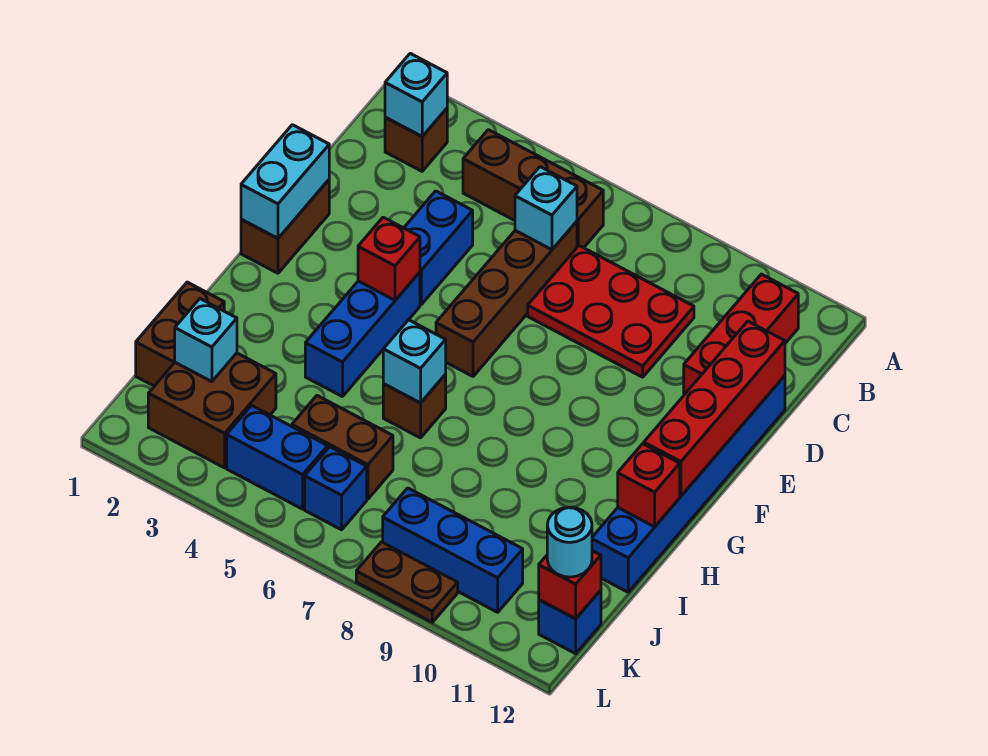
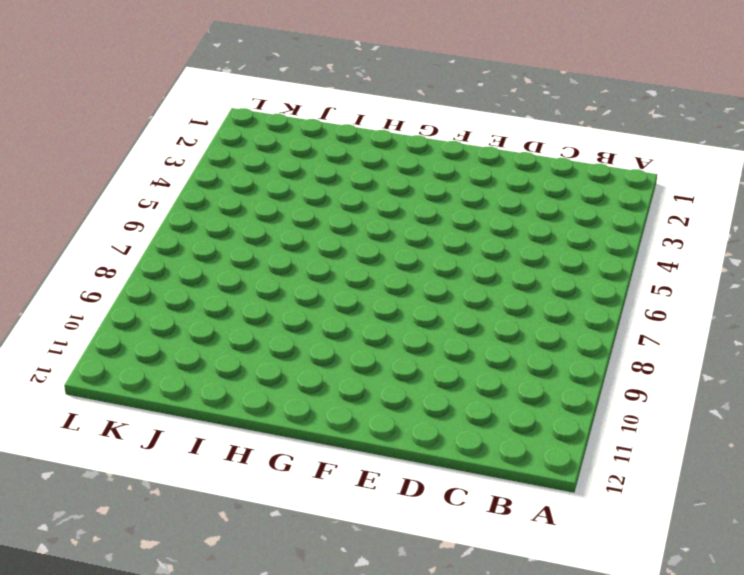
none -> brown brick B2 level 1
none -> brown brick B4:B6 level 1
none -> red brick B11:D11 level 1

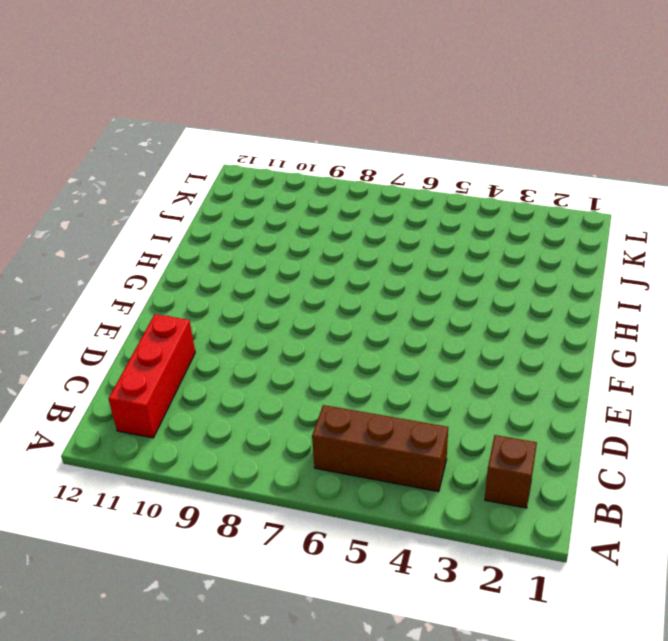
none -> brown brick C6:F6 level 1
none -> red plate C7:D9 level 1
none -> blue brick D4:E4 level 1

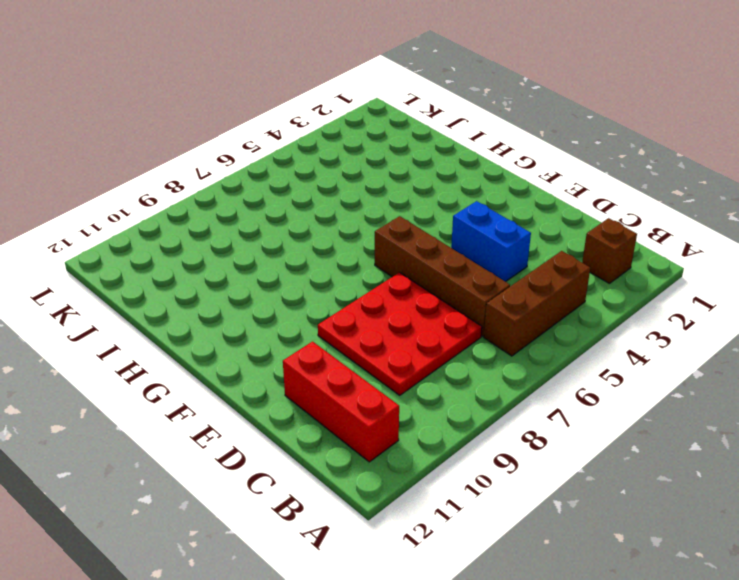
red plate C7:E9 level 1 -> red plate C7:D9 level 1
none -> blue brick D12:I12 level 1
none -> brown brick E1:F1 level 1
none -> blue brick F4:H4 level 1

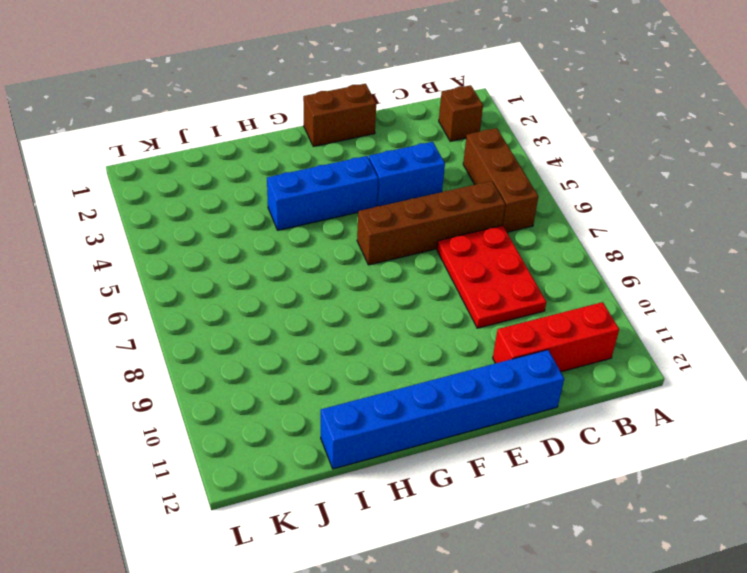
none -> brown brick H6 level 1
none -> brown brick I1:J1 level 1
none -> brown brick J2:K3 level 1

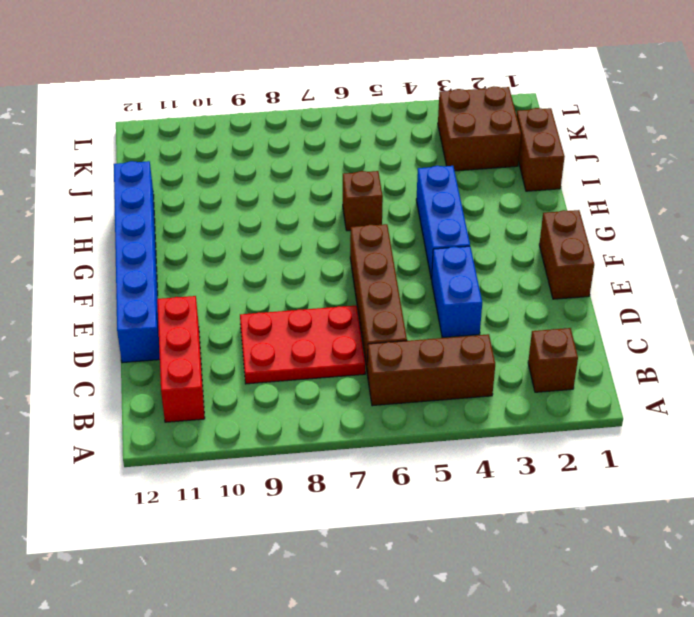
none -> brown brick J5:J6 level 1
none -> blue brick K4:K5 level 1
none -> blue brick K6 level 1

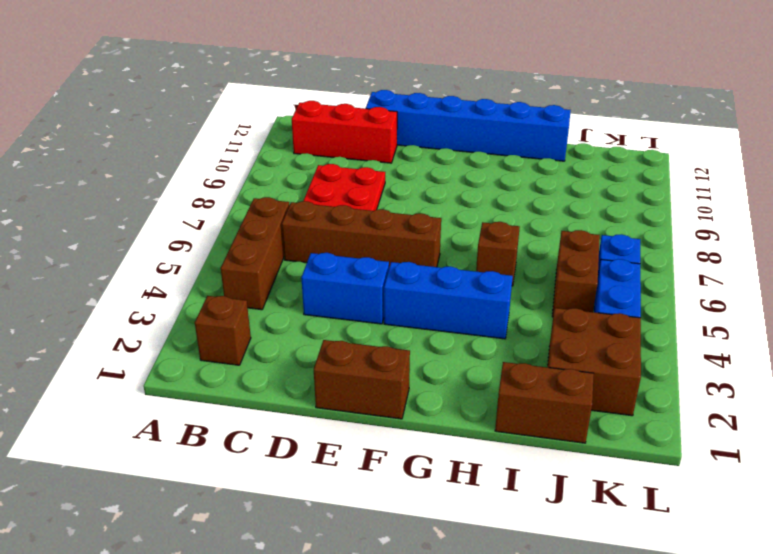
none -> blue brick K8:K10 level 1
none -> blue brick K12 level 1
none -> brown plate L8:L9 level 1

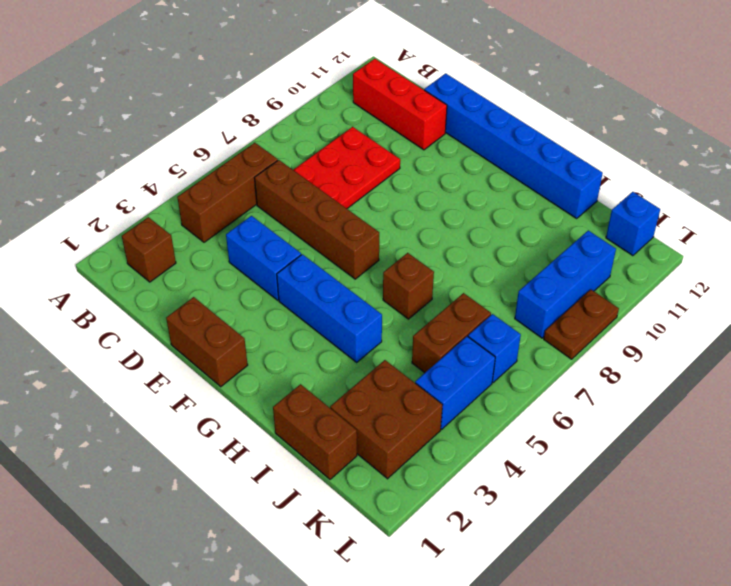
none -> cyan brick B2 level 2
none -> cyan brick C6 level 2
none -> red brick D12:G12 level 2

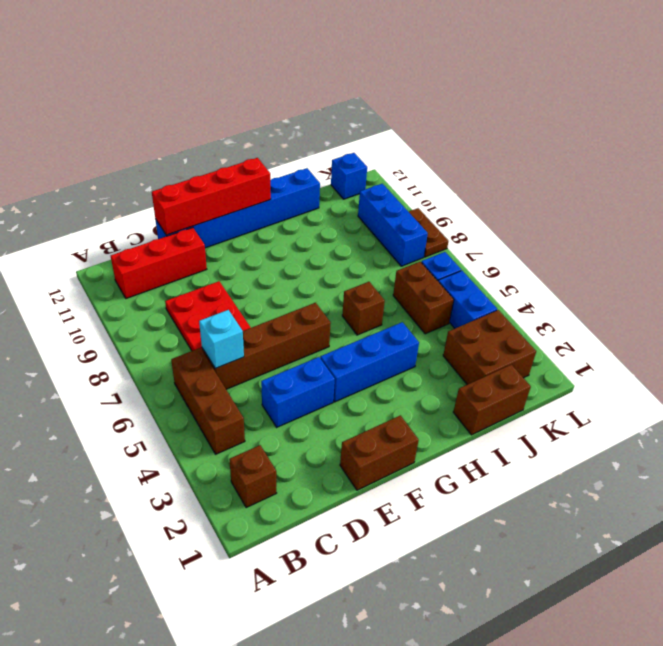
none -> cyan brick B2 level 2
none -> cyan brick E1:F1 level 2
none -> red brick F4 level 2

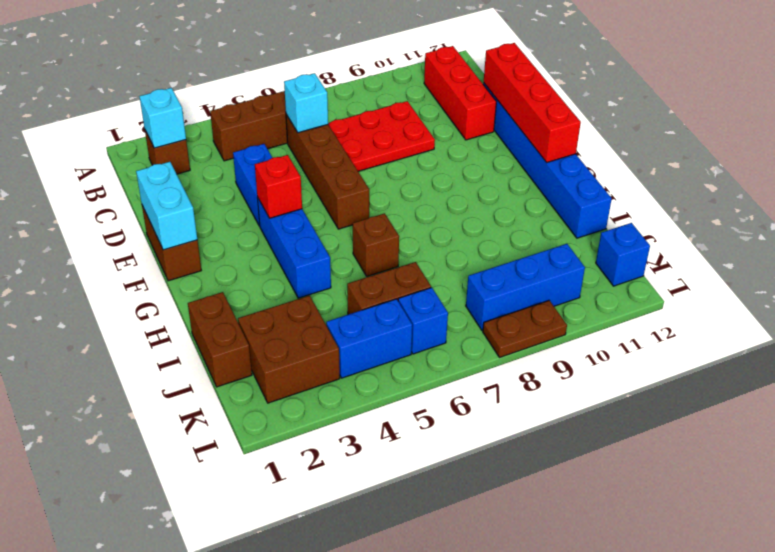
none -> cyan brick H6 level 2
none -> red brick H12 level 2
none -> cyan brick J2 level 2

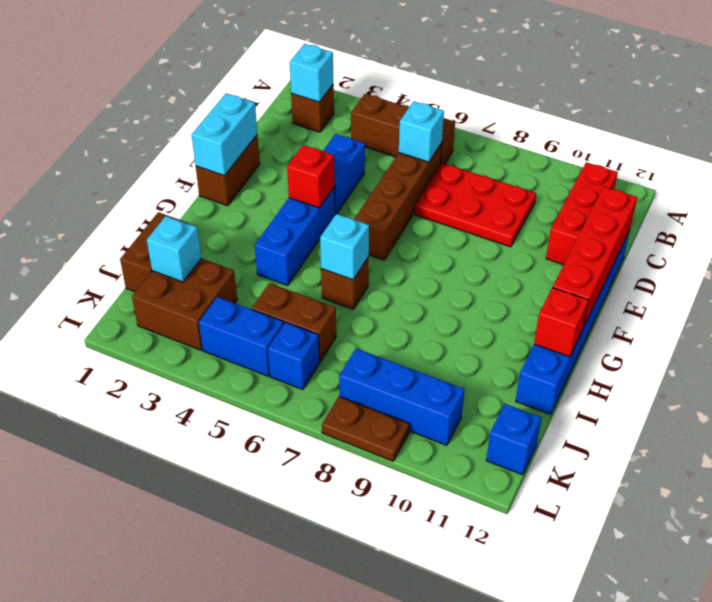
none -> red brick K12 level 2
none -> cyan round brick K12 level 3

